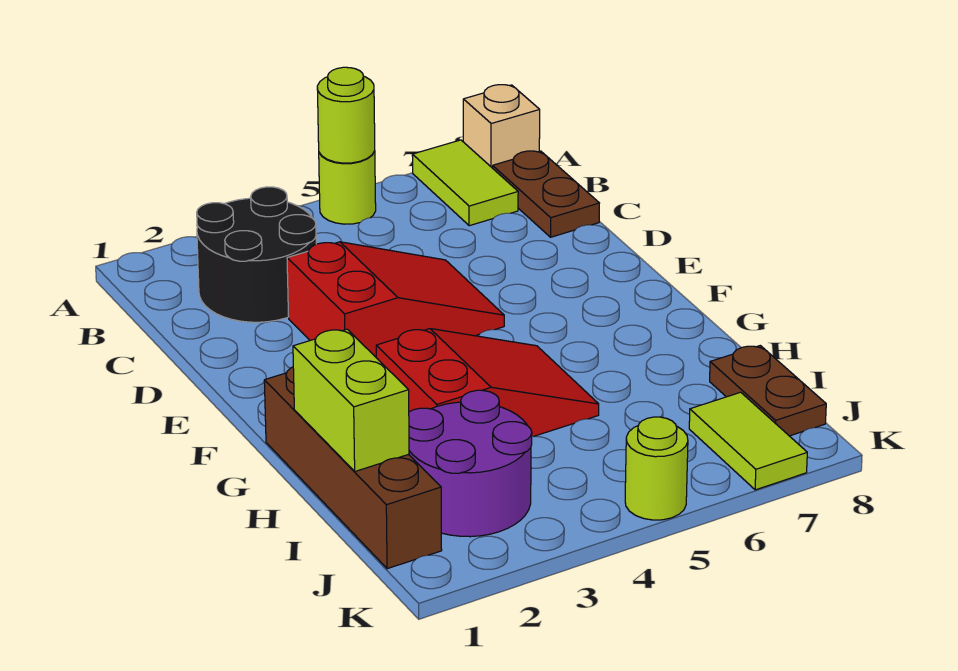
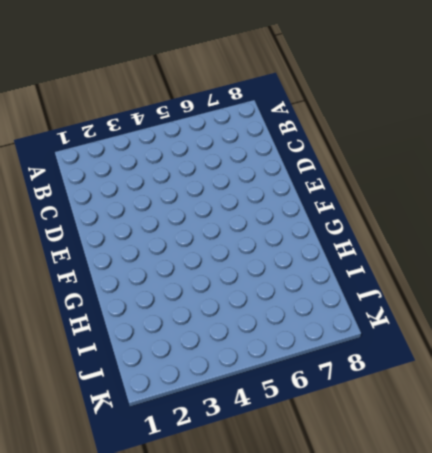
none -> lime round brick A5 level 1
none -> lime tile A7:B7 level 1
none -> tan brick A8 level 1

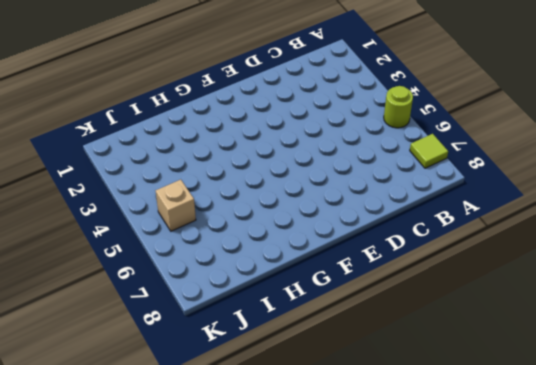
lime tile A7 level 1 -> lime tile A7:B7 level 1
tan brick J5 level 1 -> tan brick A8 level 1
none -> black round brick B2:C3 level 1
none -> brown plate B8:C8 level 1
none -> red slope D3:E5 level 1 top 3

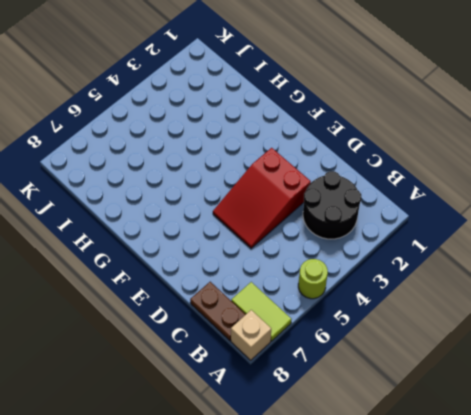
none -> brown brick G1:J1 level 1
none -> red slope G3:H5 level 1 top 3
none -> purple round brick I2:J3 level 1

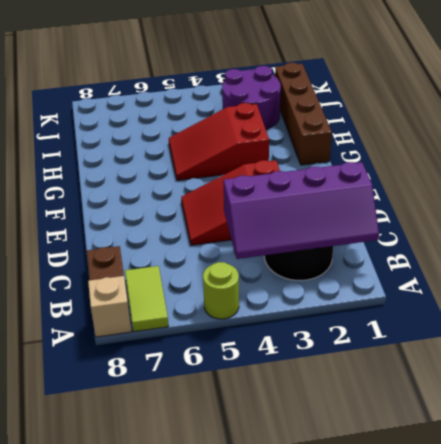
purple slope B1:C4 level 2 top C -> none
none -> brown plate I8:J8 level 1
none -> lime tile J7:K7 level 1
none -> lime round brick K5 level 1

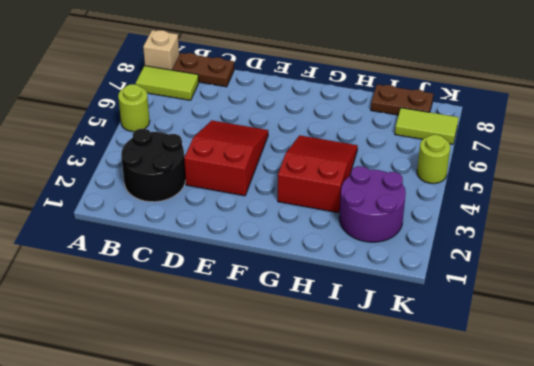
none -> brown brick G1:J1 level 1
none -> lime round brick A5 level 2
none -> lime brick H1:I1 level 2

